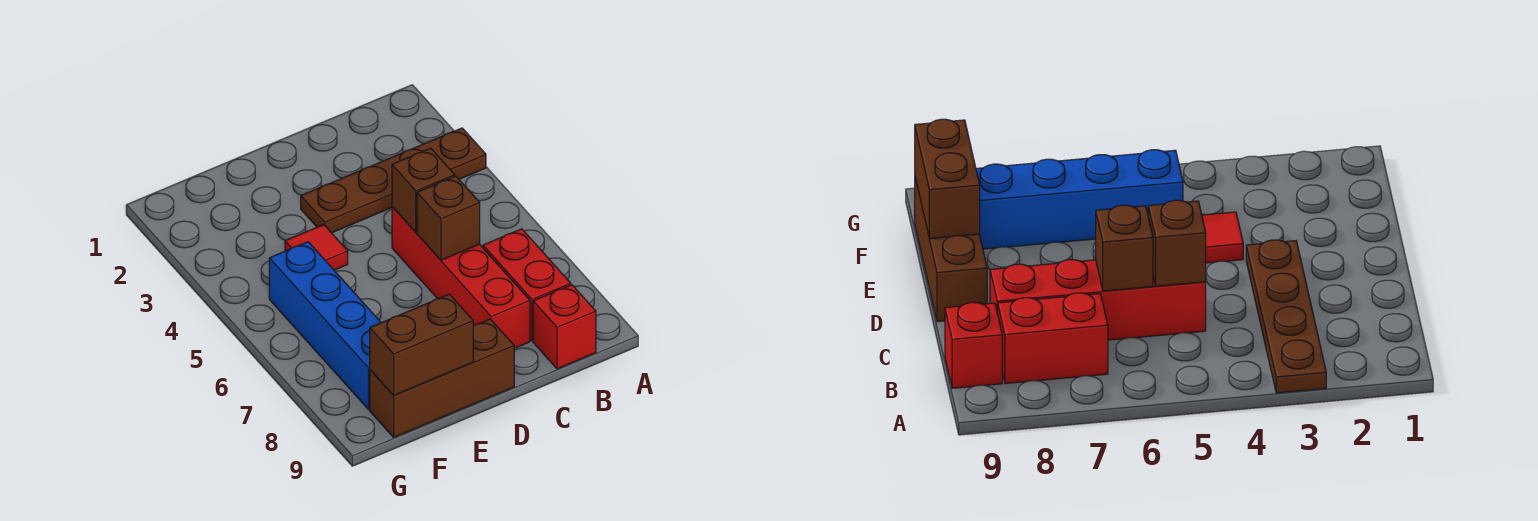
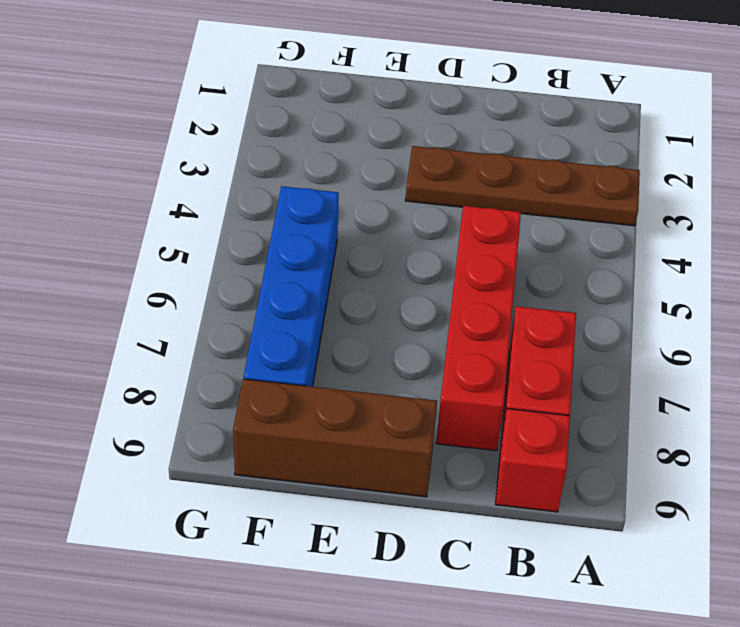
none -> red tile E4 level 1
none -> brown brick C5 level 2

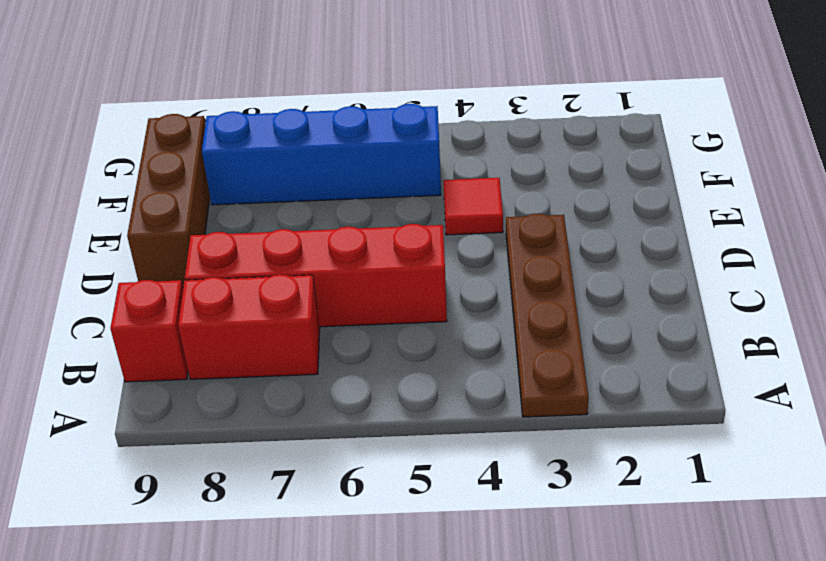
none -> brown brick C5 level 2
none -> brown brick C6 level 2

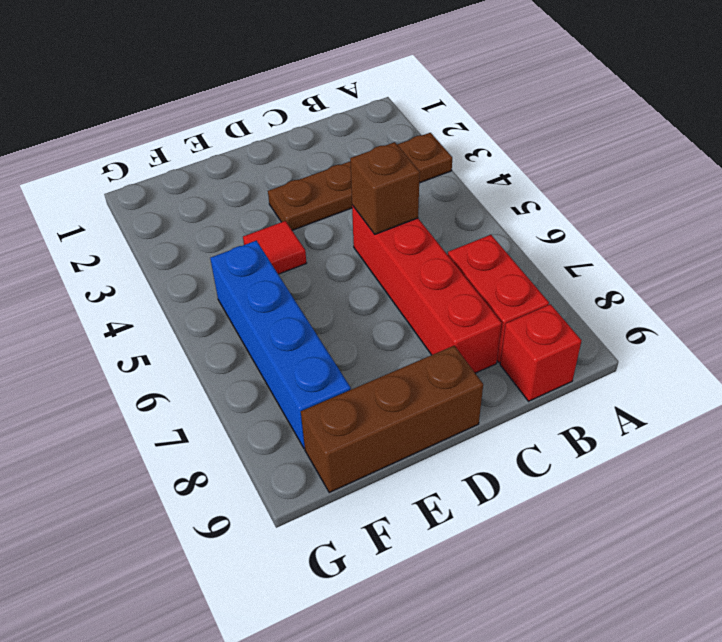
none -> brown brick C6 level 2
none -> brown brick E9:F9 level 2

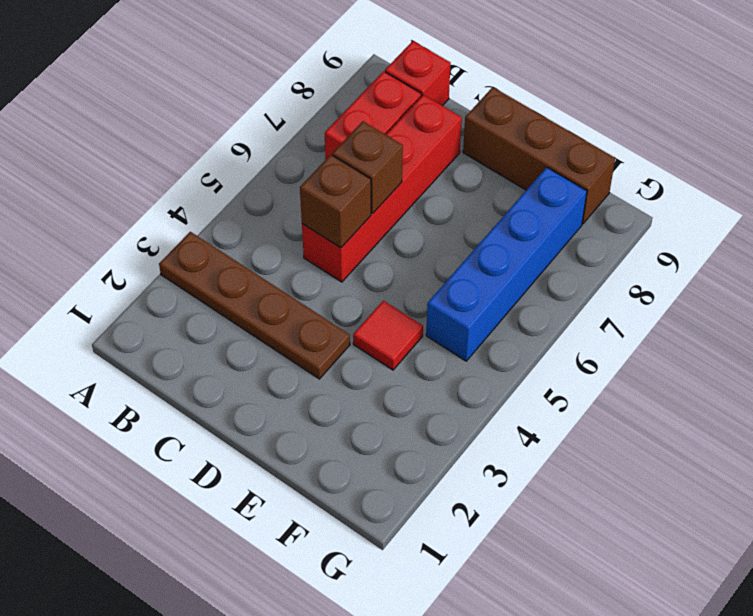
none -> brown brick E9:F9 level 2

